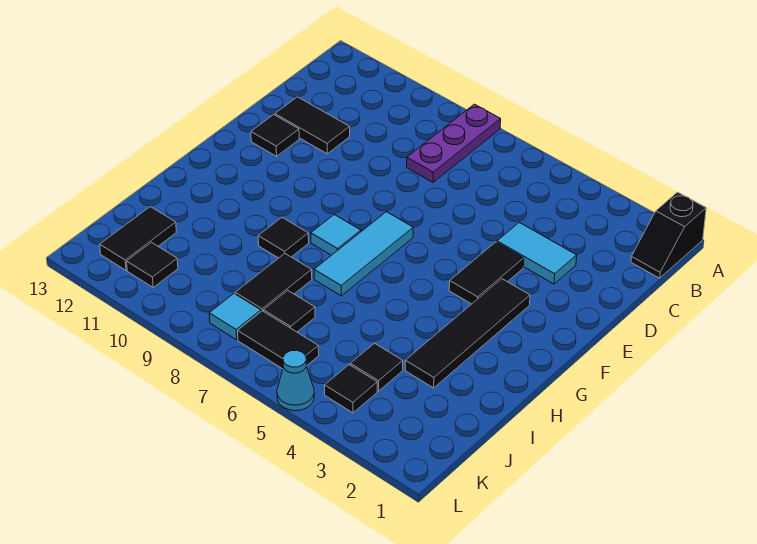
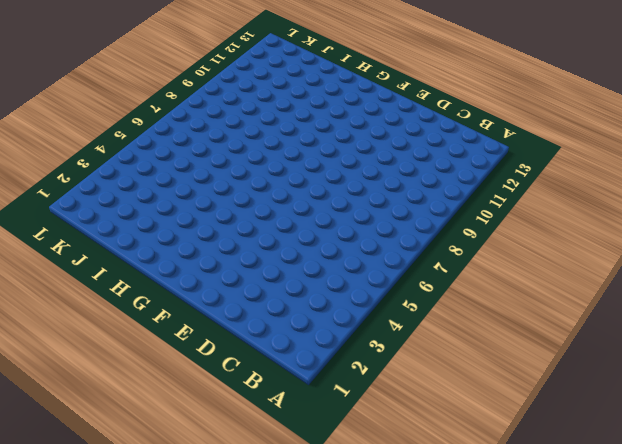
none -> black slope A1:B1 level 1 top A
none -> purple plate A8:C8 level 1
none -> cyan tile D3:D4 level 1

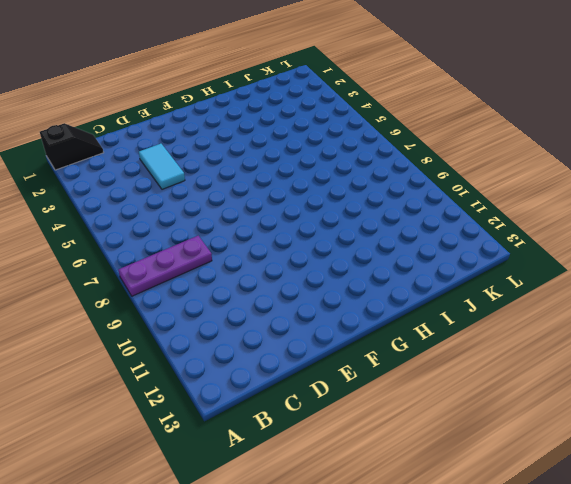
none -> black tile D11:D12 level 1
none -> black tile E4:F4 level 1
none -> black tile E12 level 1

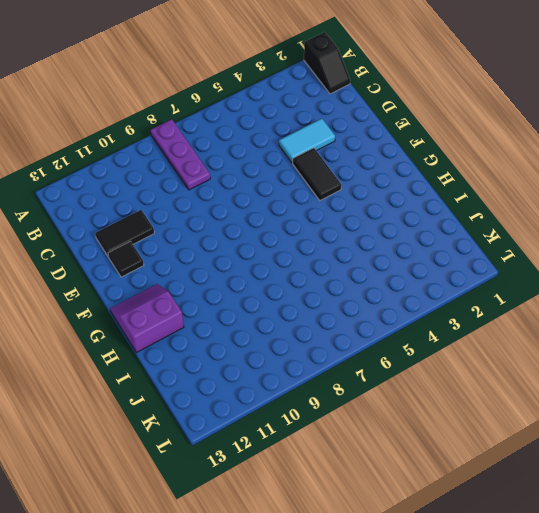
purple slope G12:H13 level 1 top H -> none
none -> black tile F3:I3 level 1
none -> cyan tile F7:H7 level 1
none -> cyan tile G8 level 1

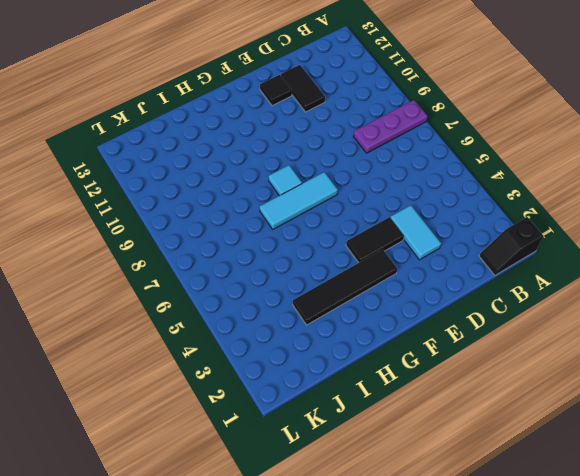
none -> black tile H9 level 1
none -> black tile I8:J8 level 1
none -> black tile J4 level 1

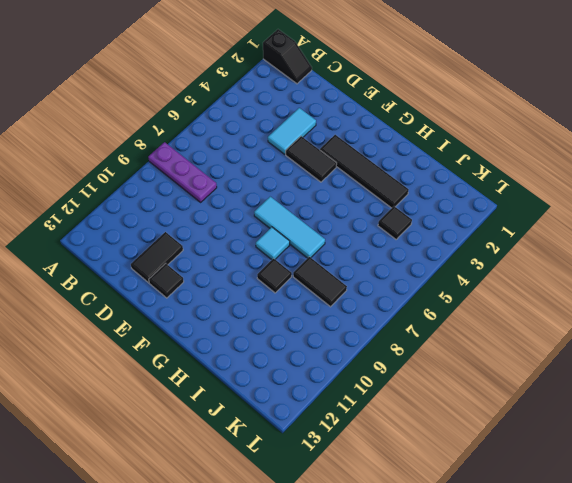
none -> black tile J7 level 1
none -> black tile J12:K12 level 1
none -> black tile K4 level 1

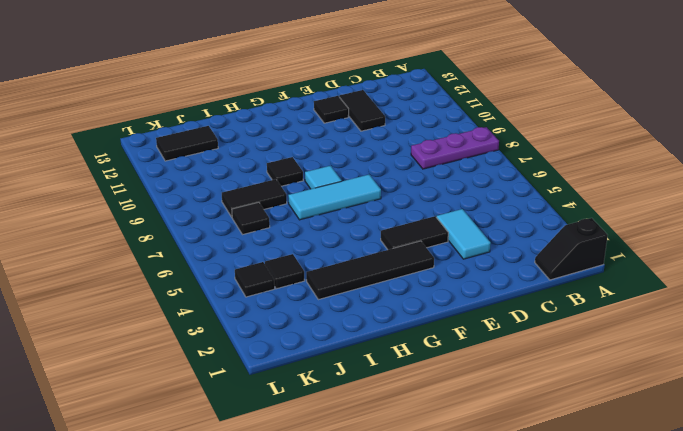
none -> black tile K6:K7 level 1
none -> cyan tile K8 level 1
none -> black tile K11 level 1

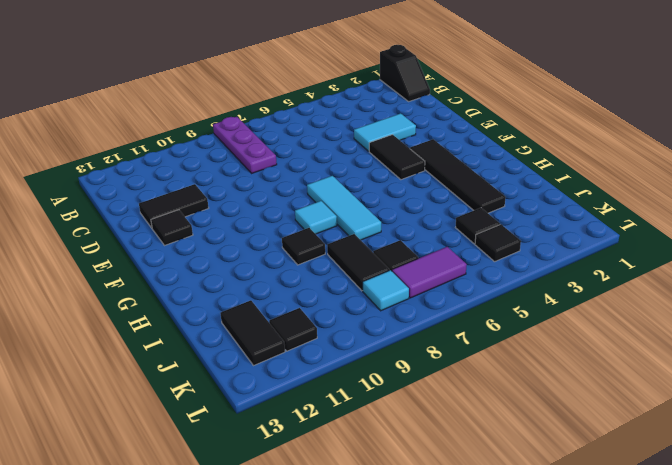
purple tile K6:K7 level 1 -> black tile K6:K7 level 1
none -> cyan cone L5 level 1

